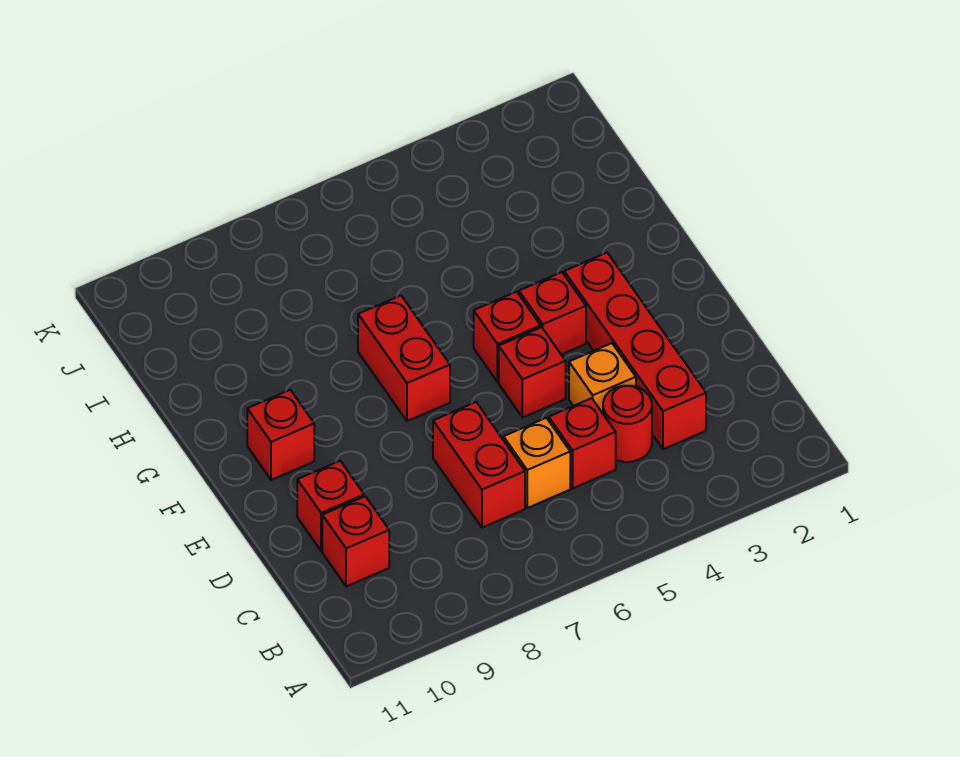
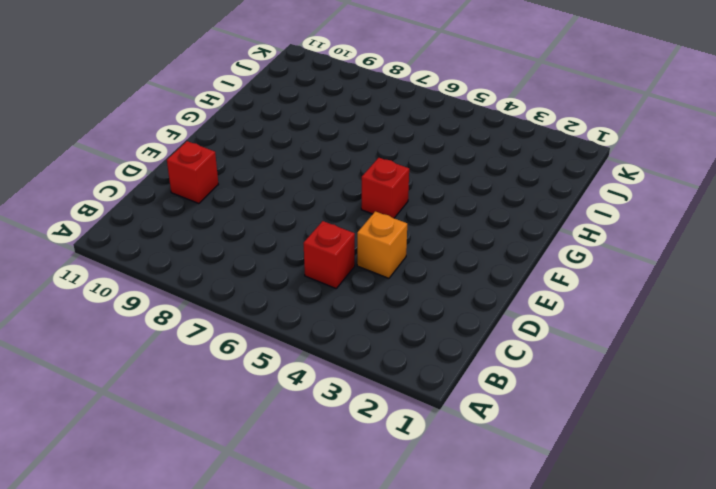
none -> red brick C3:F3 level 1
none -> red round brick C4 level 1
none -> orange brick C6 level 1

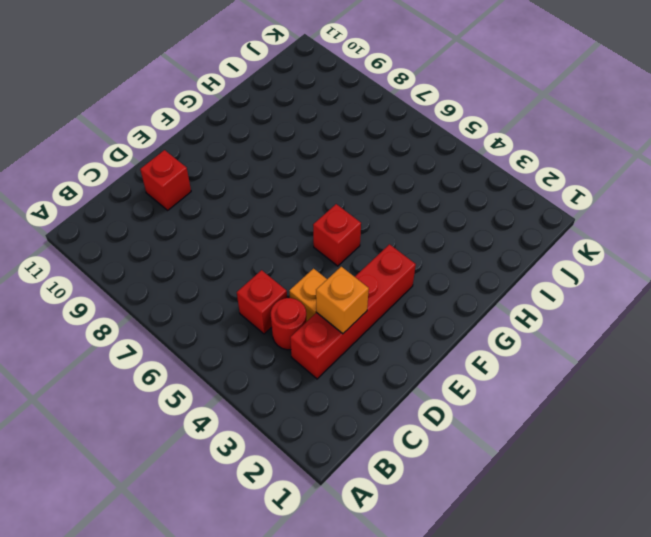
orange brick D3 level 2 -> orange brick C6 level 1
none -> red brick C7:D7 level 1
none -> red brick C10 level 1
none -> red brick E5 level 1

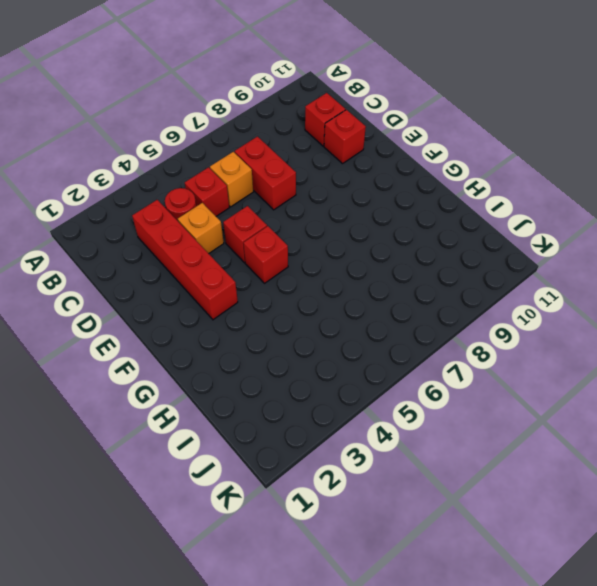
none -> red brick F4 level 1
none -> red brick F7:G7 level 1
none -> red brick F10 level 1

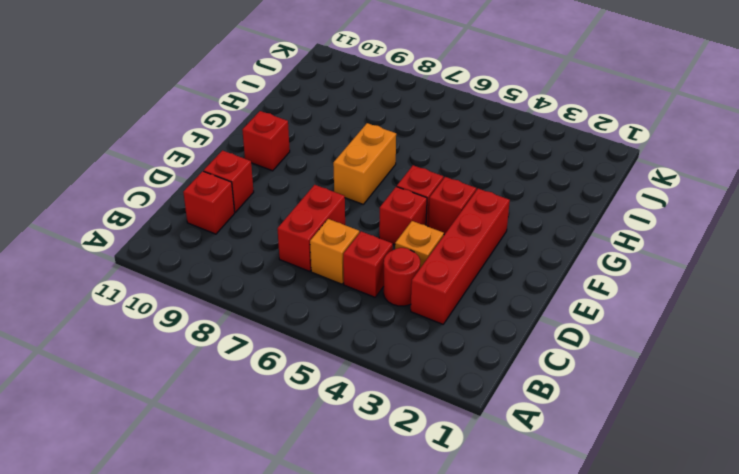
orange brick F7:G7 level 1 -> red brick F7:G7 level 1

